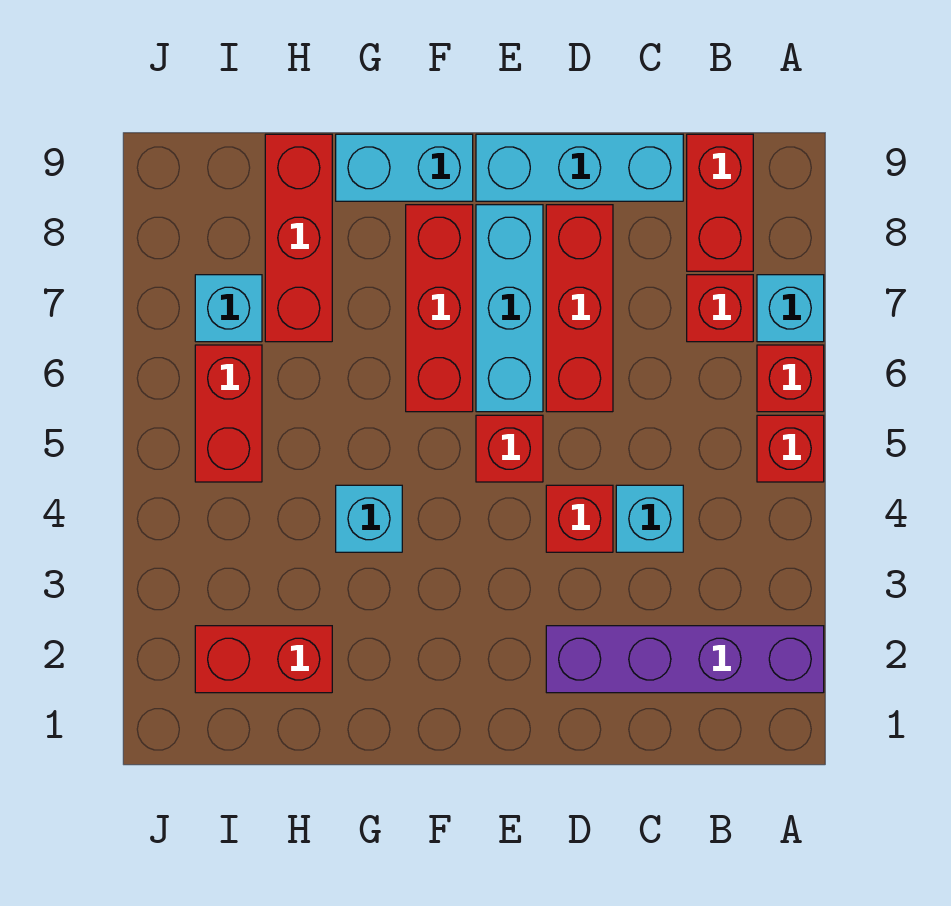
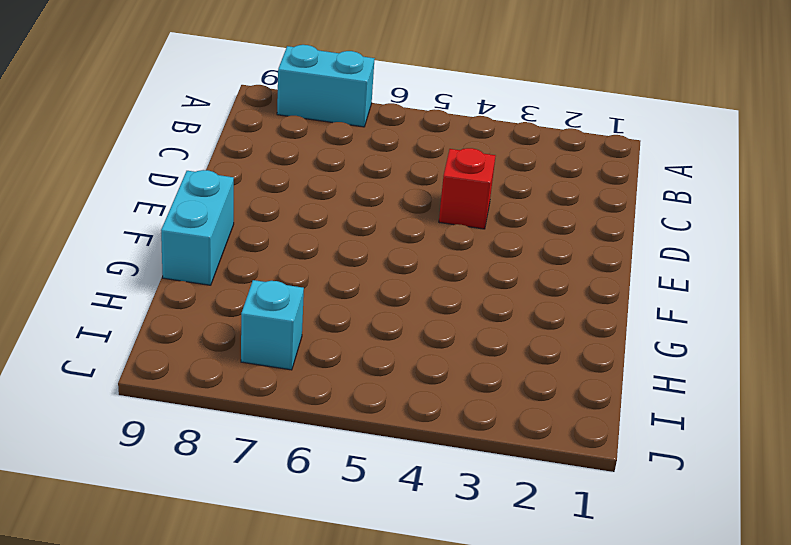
cyan brick A7:A8 level 1 -> cyan brick A7 level 1
none -> purple brick A2:D2 level 1
none -> red brick A5 level 1
none -> red brick A6 level 1

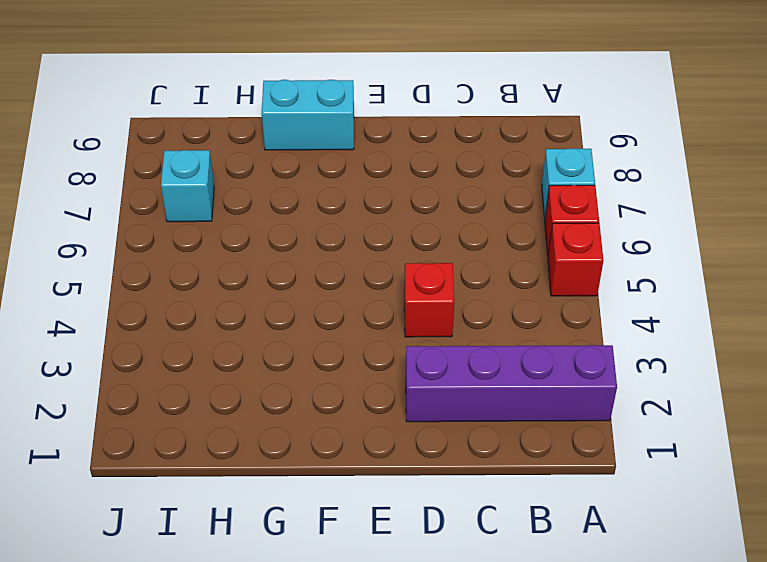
none -> red brick B7 level 1
none -> red brick B8:B9 level 1
none -> cyan brick C4 level 1

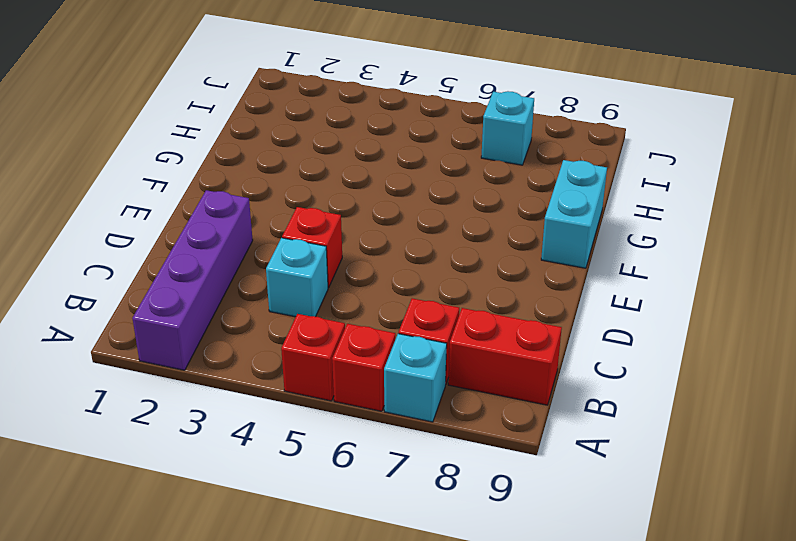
none -> cyan brick C9:E9 level 1
none -> red brick D6:D8 level 1
none -> red brick E5 level 1

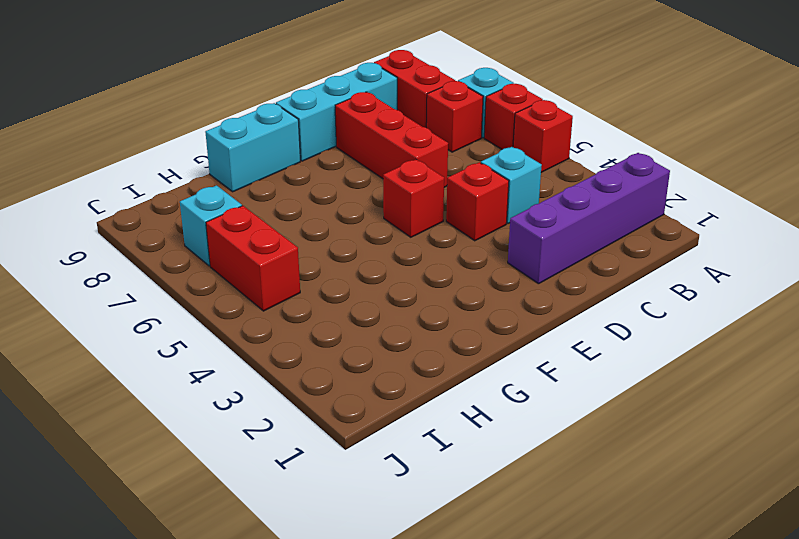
none -> cyan brick E6:E8 level 1
none -> red brick F6:F8 level 1
none -> cyan brick G4 level 1

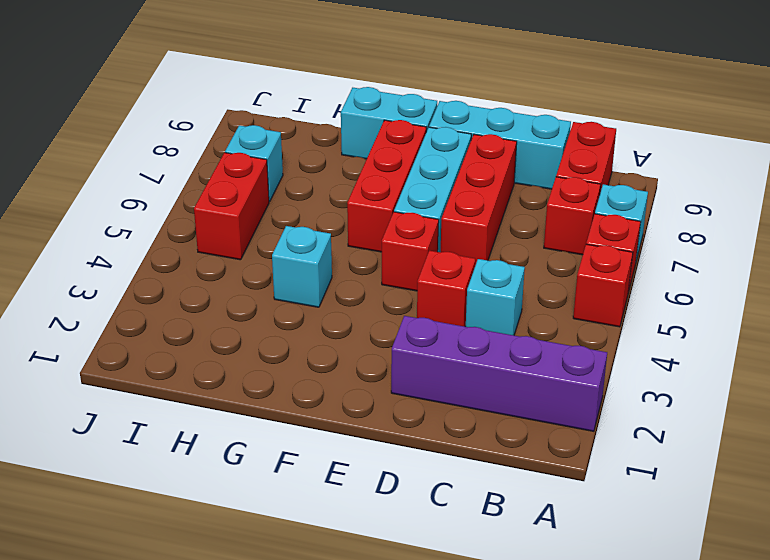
none -> red brick H2:I2 level 1
none -> red brick H7:H9 level 1

